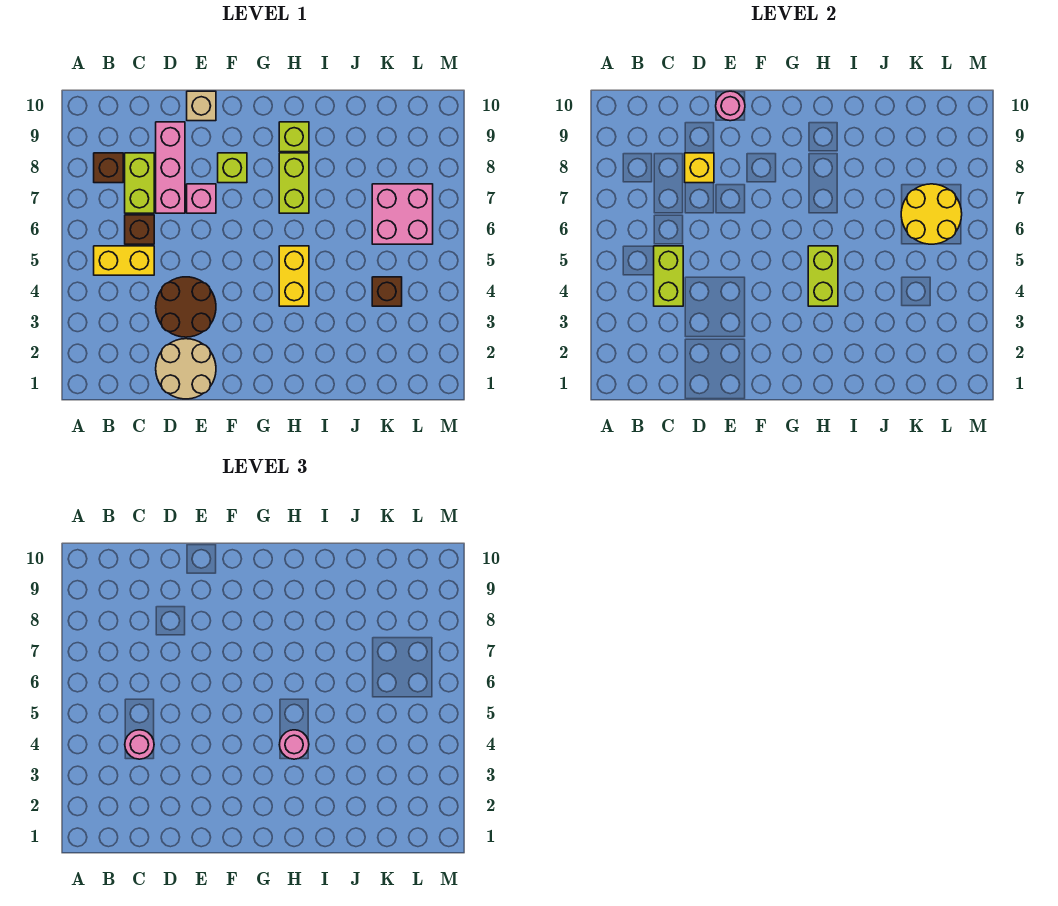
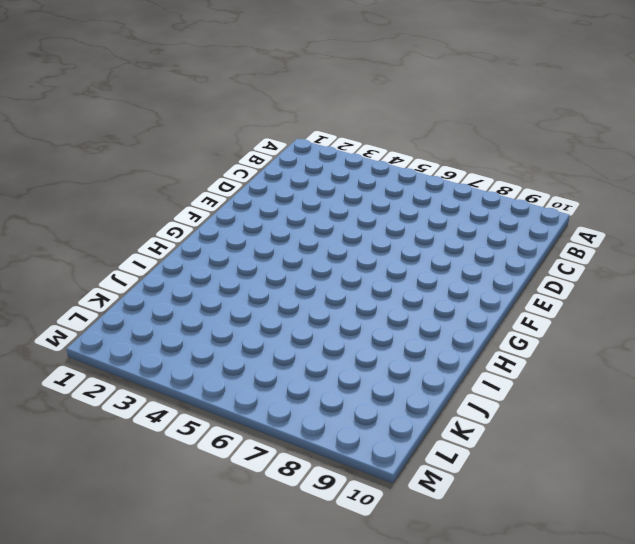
none -> yellow brick B5:C5 level 1
none -> brown brick B8 level 1
none -> brown brick C6 level 1

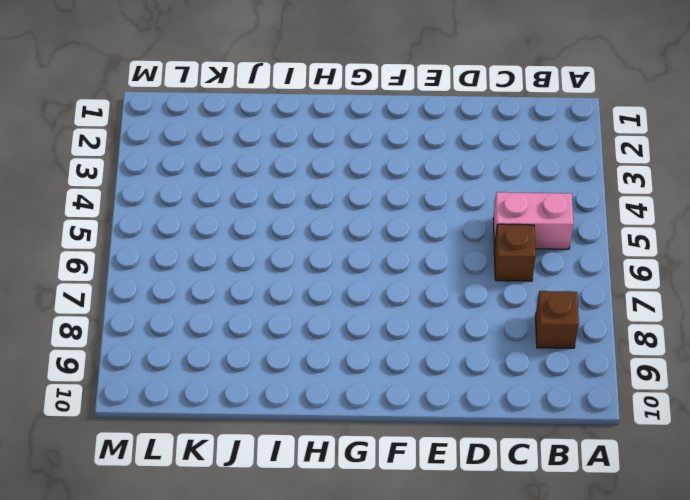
pink brick B5:C5 level 1 -> yellow brick B5:C5 level 1
none -> lime brick C7:C8 level 1
none -> tan round brick D1:E2 level 1
none -> brown round brick D3:E4 level 1

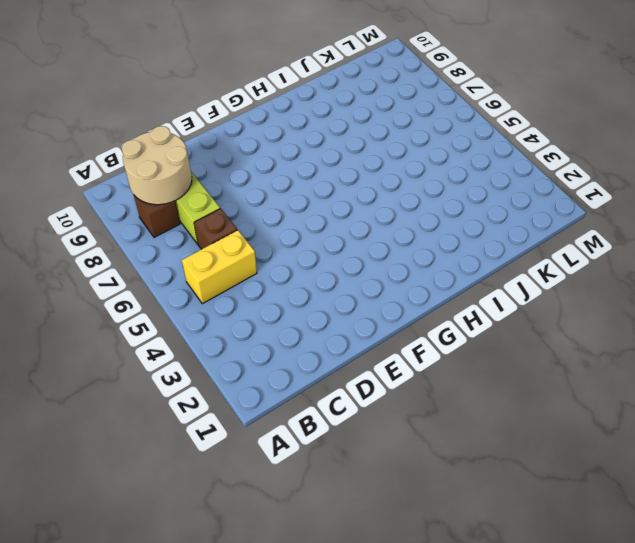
tan round brick B8:C9 level 2 -> tan round brick D1:E2 level 1
none -> brown round brick D3:E4 level 1
none -> pink brick D7:D9 level 1
none -> pink brick E7 level 1

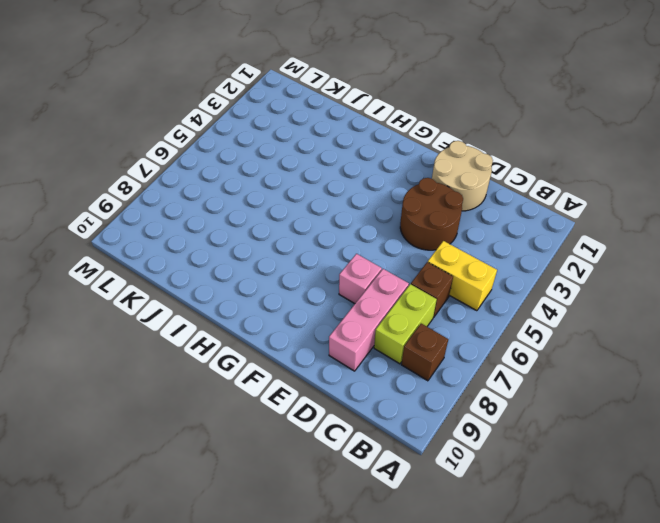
none -> tan brick E10 level 1
none -> lime brick F8 level 1
none -> yellow brick H4:H5 level 1

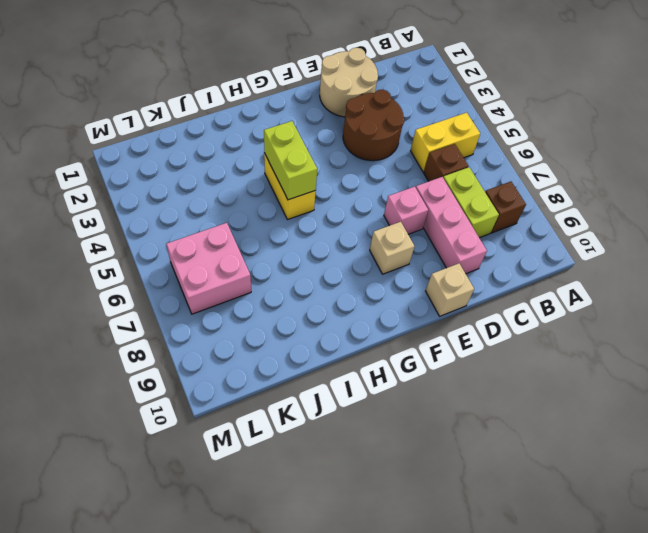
tan brick F8 level 1 -> lime brick F8 level 1
none -> lime brick H7:H8 level 1
none -> lime brick H9 level 1
none -> brown brick K4 level 1

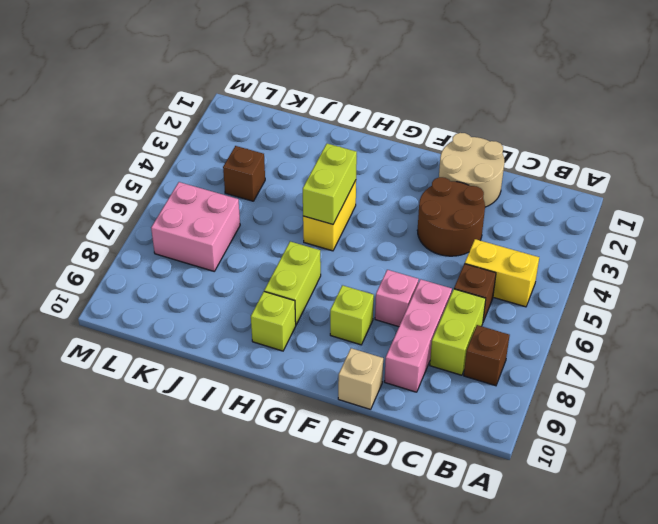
none -> lime brick C4:C5 level 2
none -> yellow brick D8 level 2
none -> pink round brick E10 level 2

